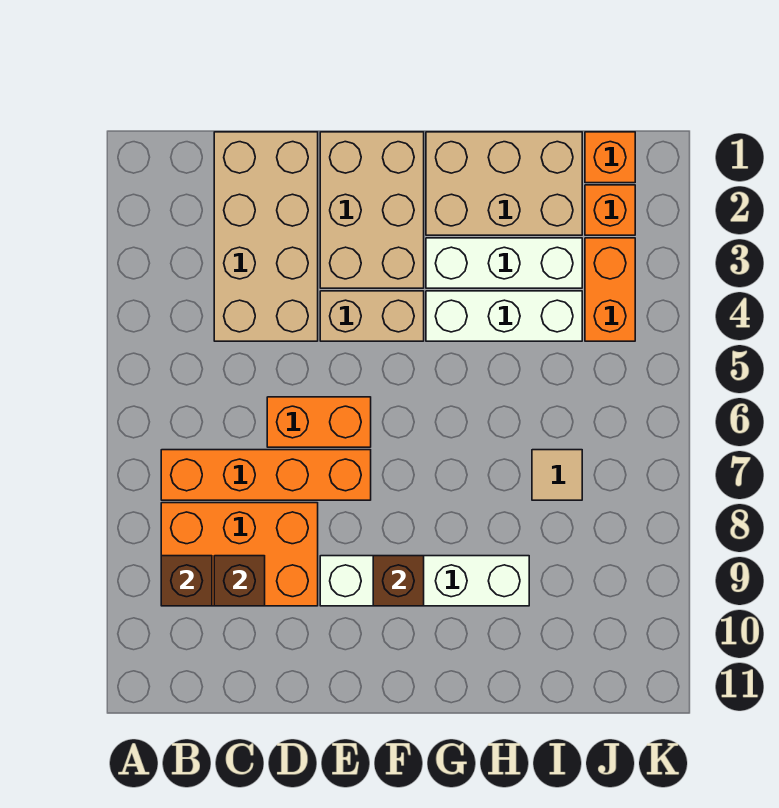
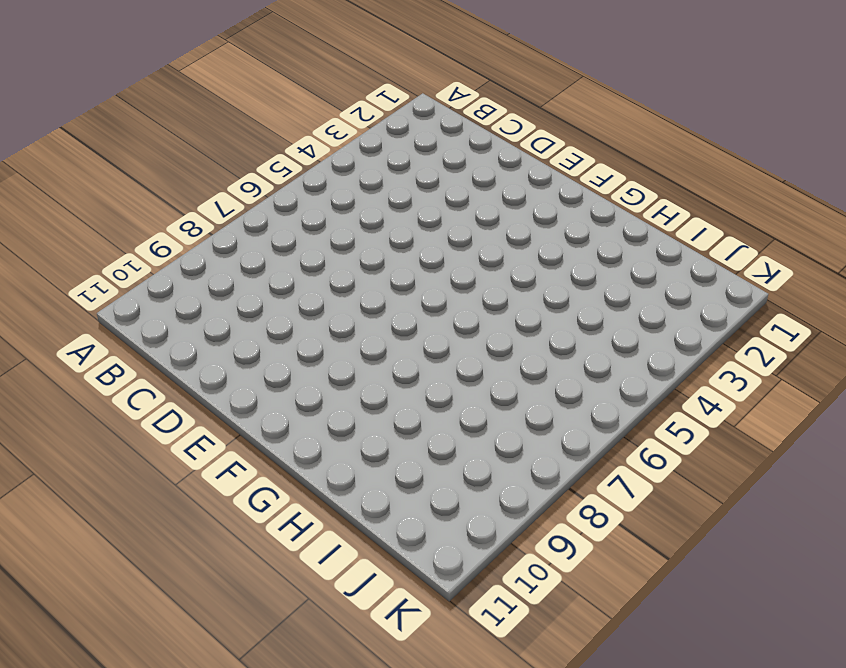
none -> orange brick B7:E7 level 1
none -> orange brick B8:D9 level 1
none -> tan brick C1:D4 level 1

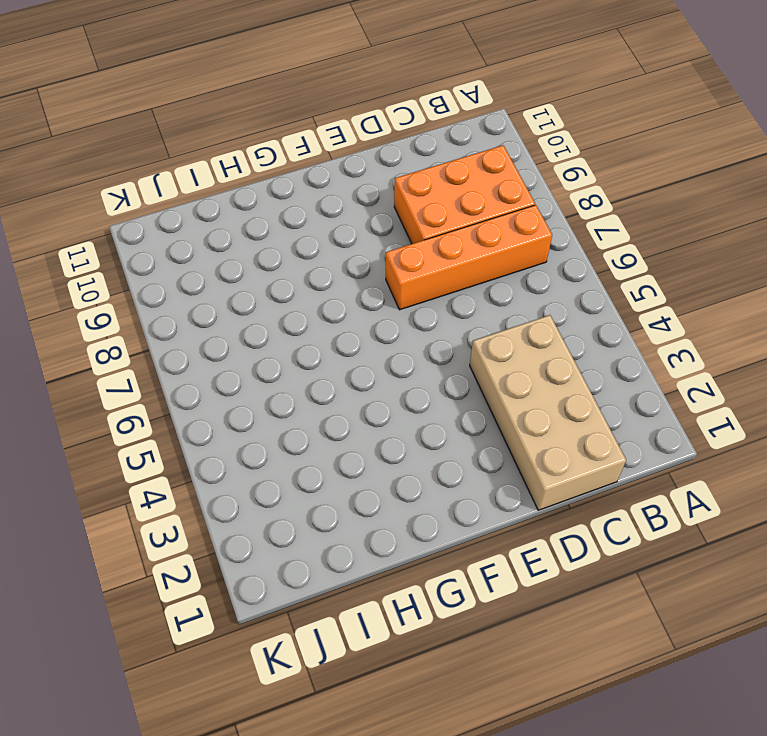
none -> orange brick D6:E6 level 1
none -> tan brick E1:F3 level 1
none -> tan brick E4:F4 level 1

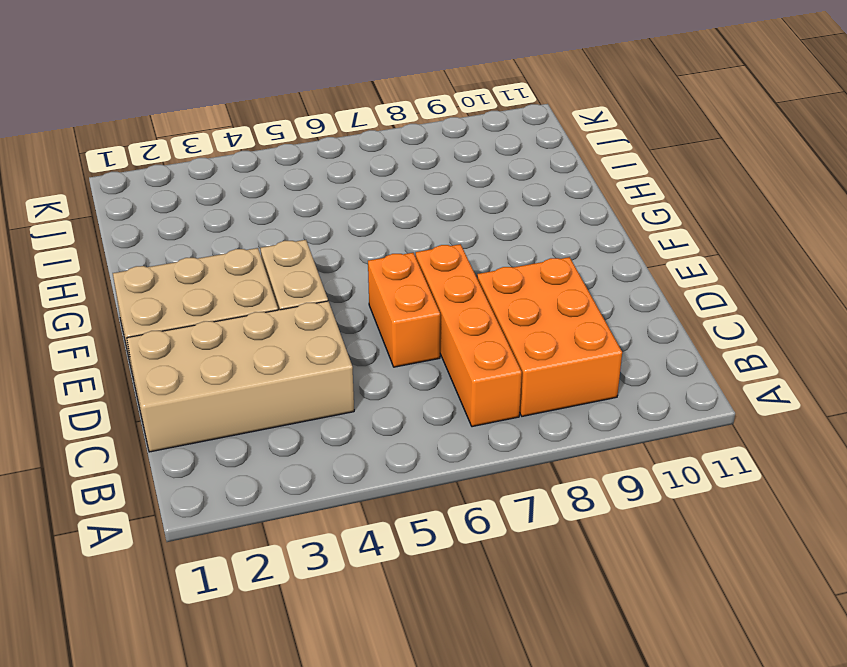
none -> white brick E9:H9 level 1
none -> tan brick G1:I2 level 1
none -> white brick G3:I3 level 1

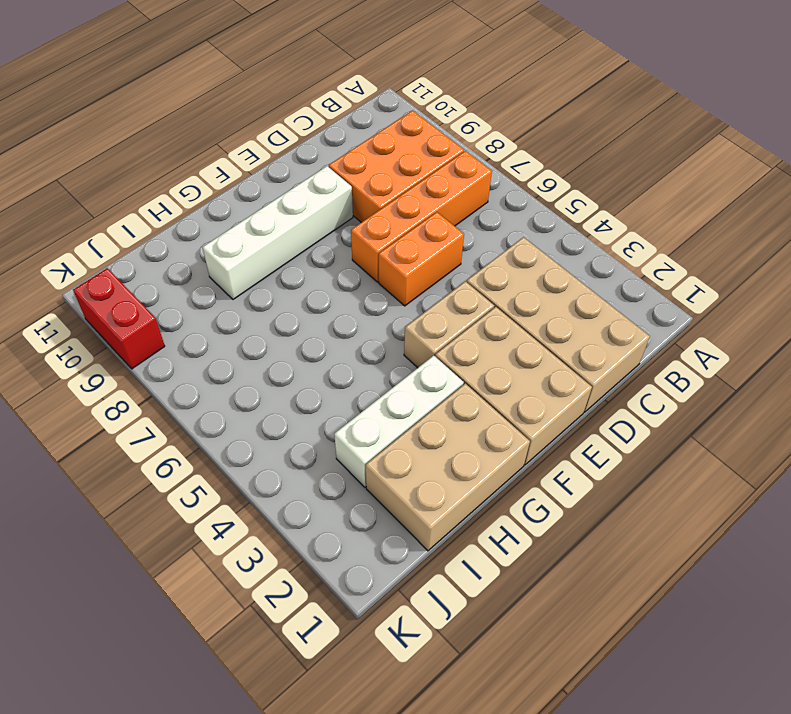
red brick K9:K10 level 1 -> none
none -> white brick G4:I4 level 1
none -> tan tile I7 level 1
none -> orange brick J1 level 1

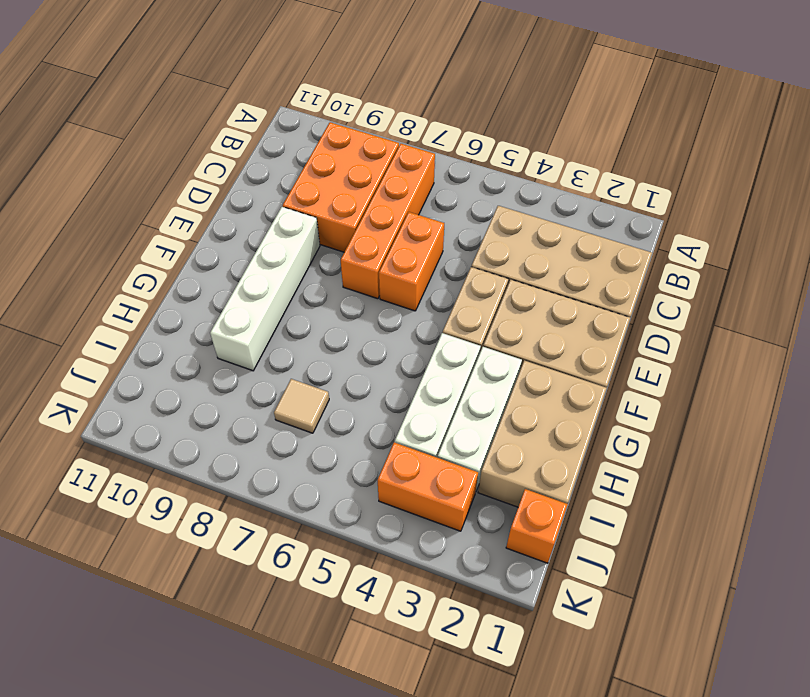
none -> orange brick J2 level 1
none -> brown brick B9 level 2
none -> brown brick C9 level 2

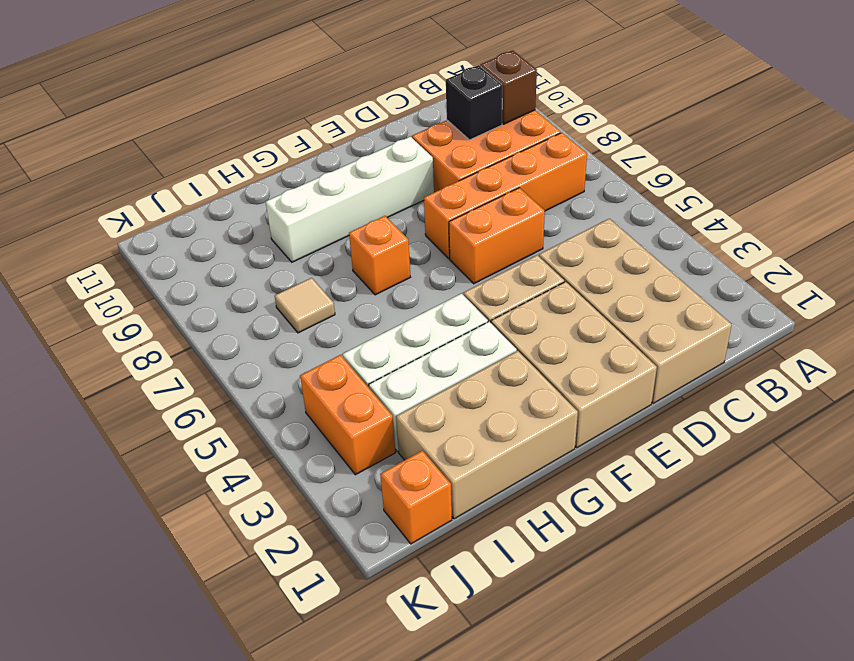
black brick C9 level 2 -> brown brick C9 level 2
orange brick G7 level 1 -> orange brick J2 level 1
none -> brown brick F9 level 2

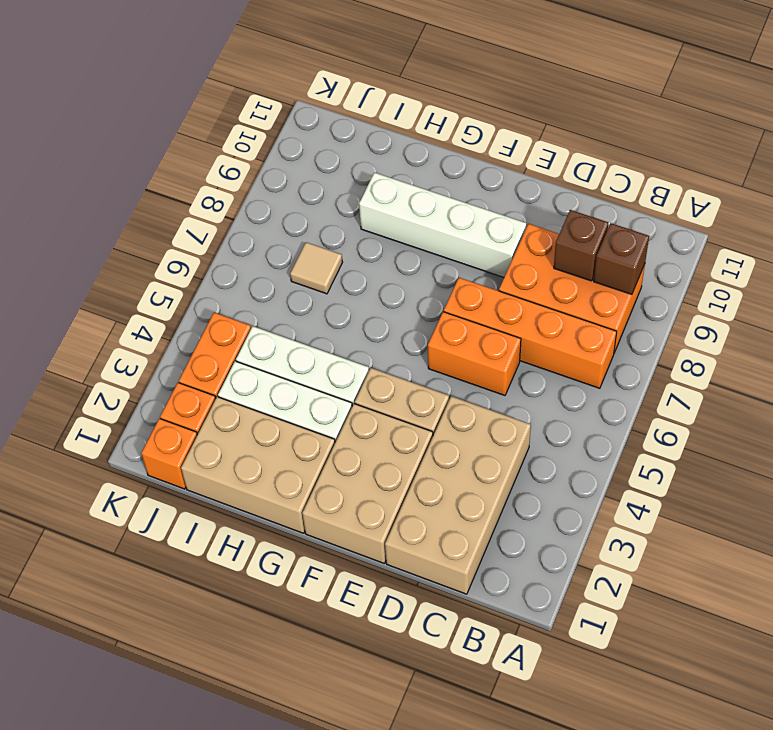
none -> brown brick F9 level 2

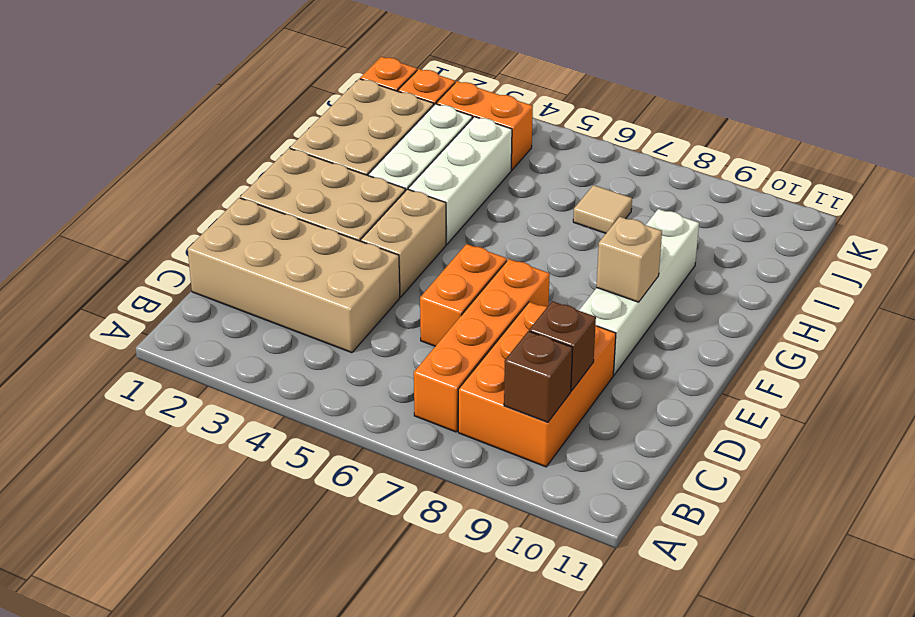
tan brick F9 level 2 -> brown brick F9 level 2

